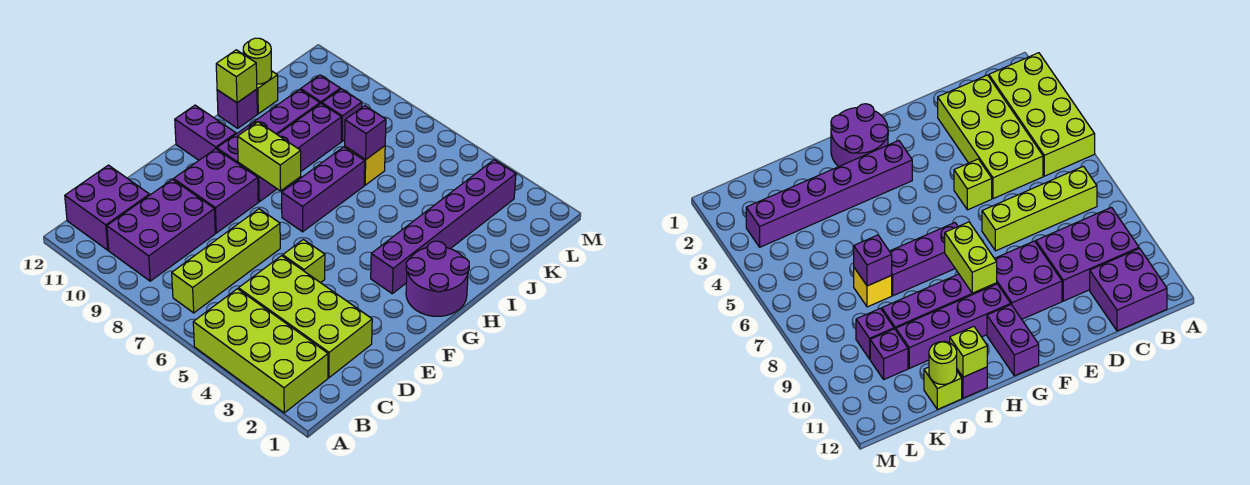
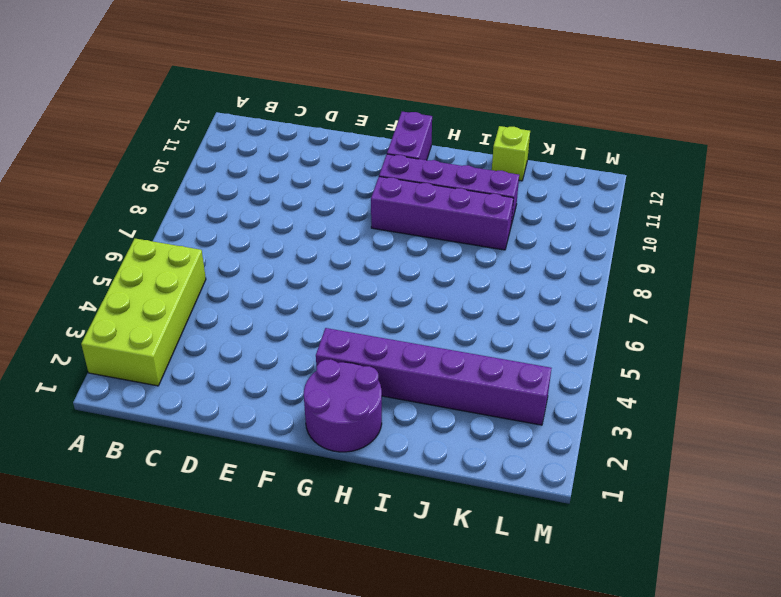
none -> lime brick B7:E7 level 1
none -> purple brick B9:D10 level 1
none -> purple brick B11:C12 level 1

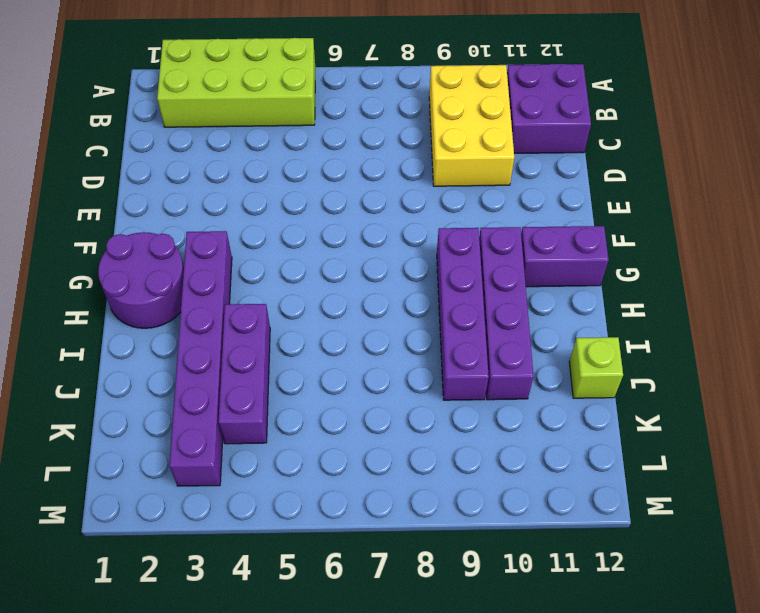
yellow brick B9:D10 level 1 -> purple brick B9:D10 level 1
purple brick I4:K4 level 1 -> purple brick G7:I7 level 1
none -> lime brick B7:E7 level 1
none -> lime brick C2:D5 level 1
none -> lime brick E5 level 1

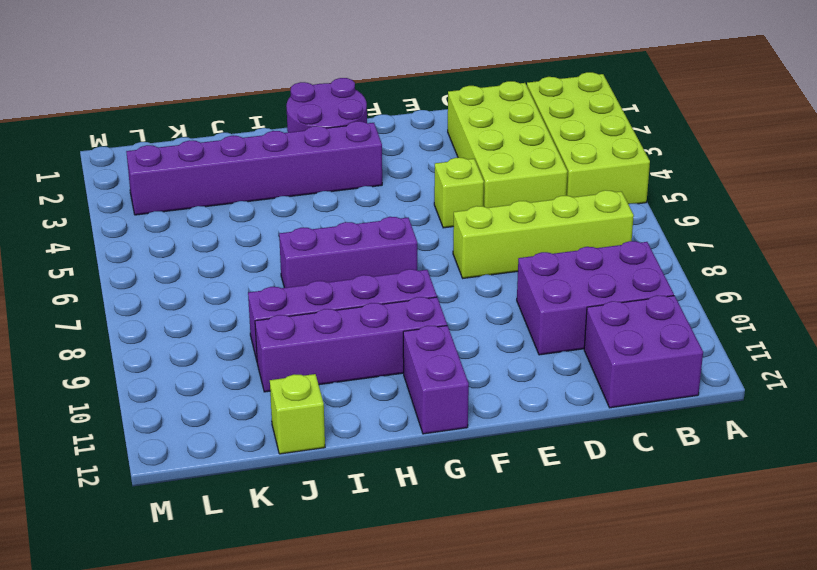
none -> purple brick E9:F10 level 1
none -> purple brick I12 level 1
none -> yellow brick J7 level 1

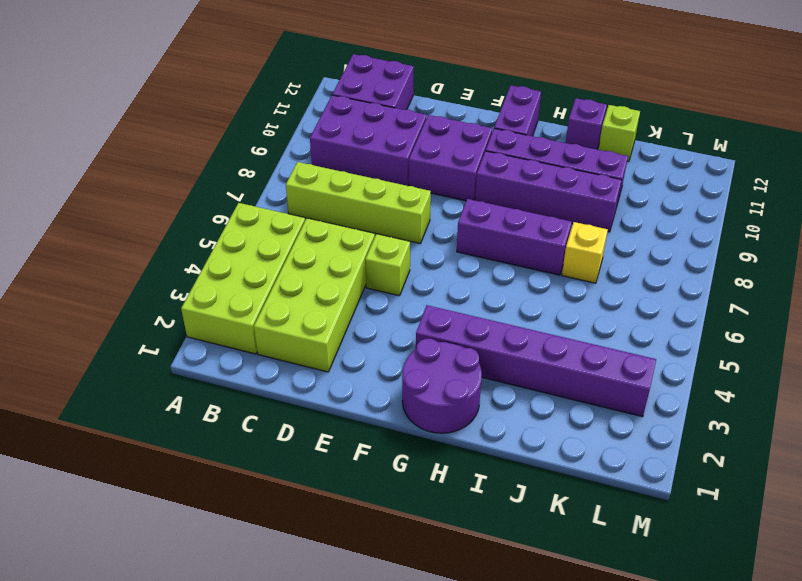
none -> purple brick K9 level 1
none -> purple brick K10 level 1
none -> lime brick G8:G9 level 2

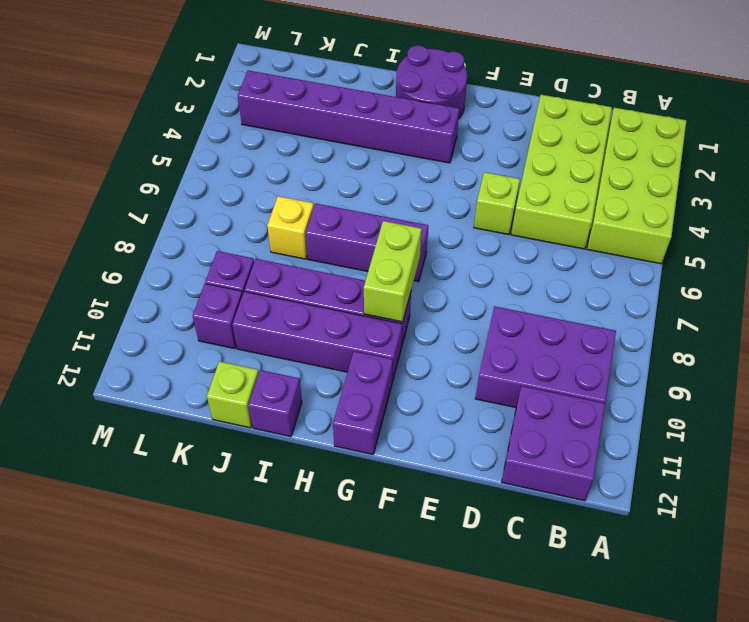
none -> lime brick B7:E7 level 1
none -> purple brick E9:F10 level 1
none -> lime brick I12 level 2

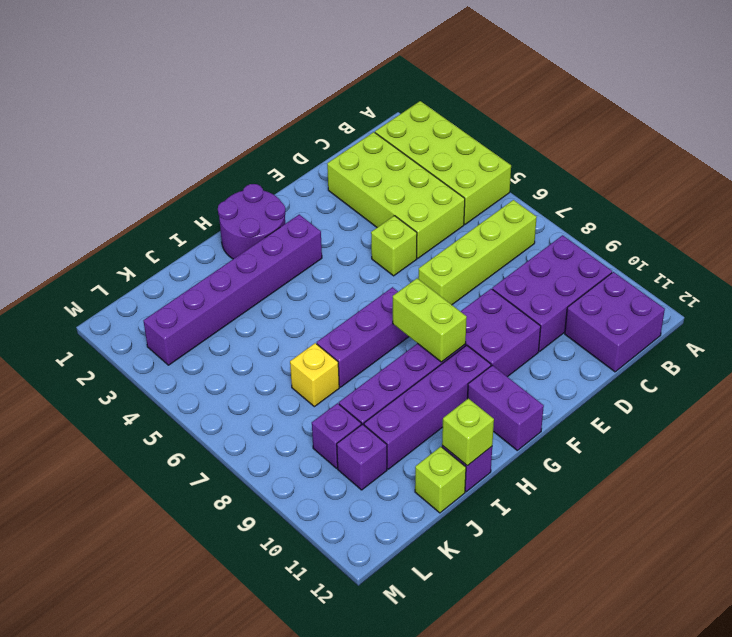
none -> purple brick J7 level 2
none -> lime round brick J12 level 2

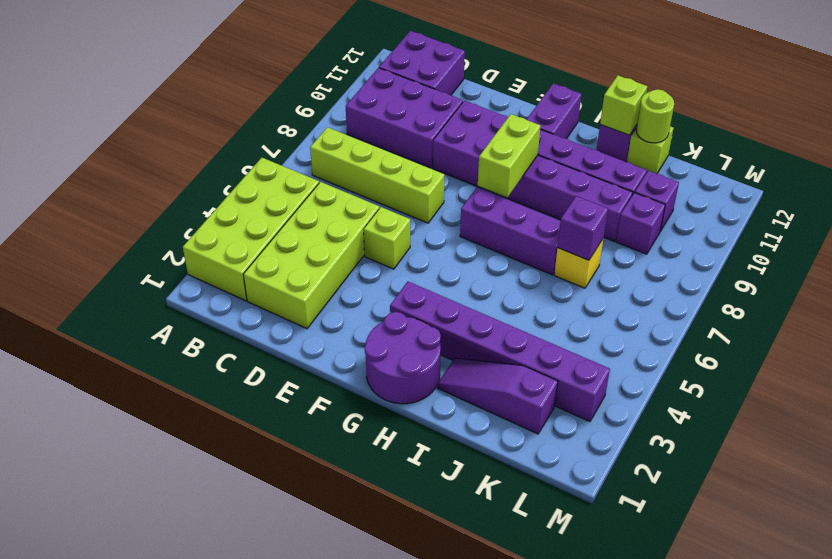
purple slope I2:K2 level 1 top K -> none

